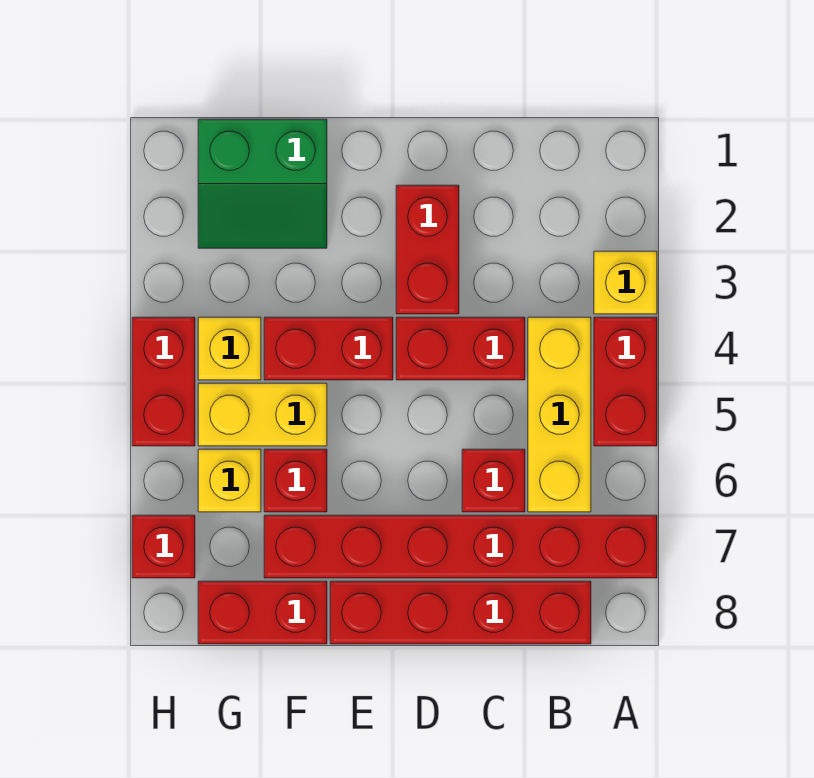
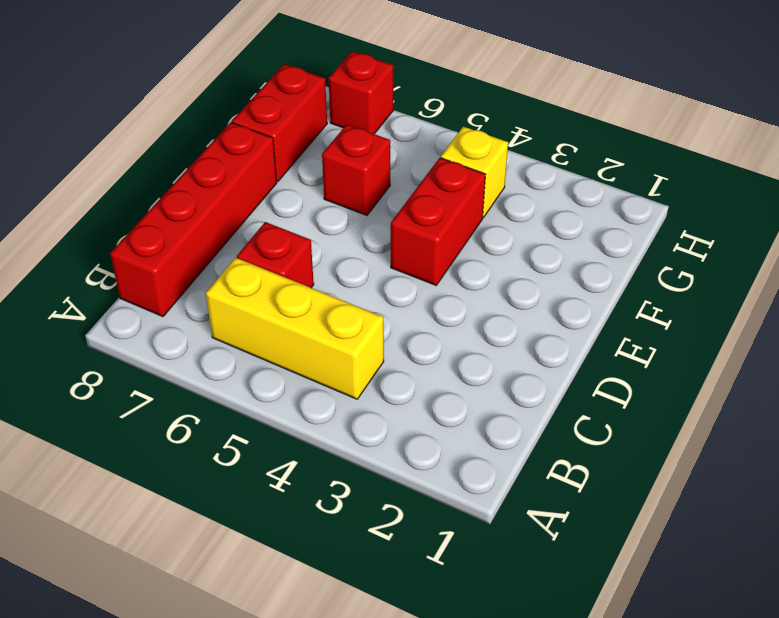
none -> yellow brick A3 level 1
none -> red brick A4:A5 level 1
none -> red brick A7:F7 level 1

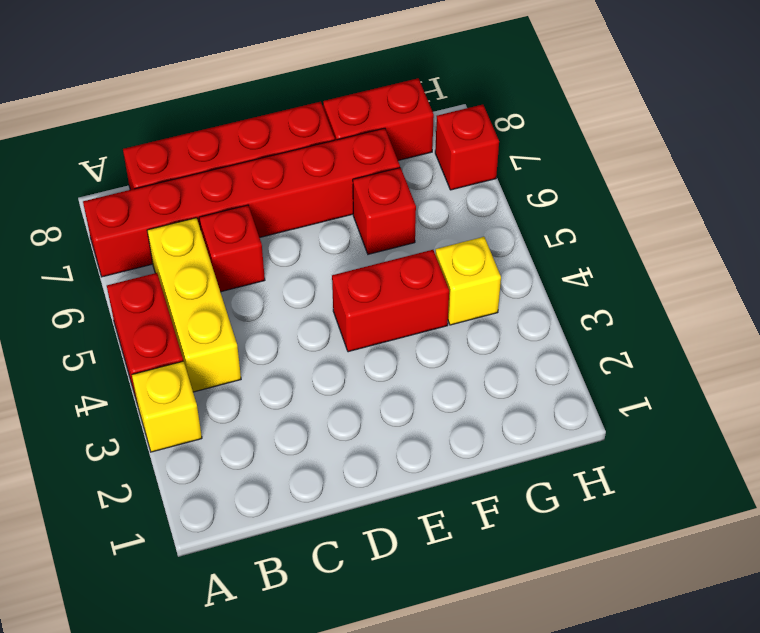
none -> red brick C4:D4 level 1
none -> red brick D2:D3 level 1
none -> green slope F1:G2 level 1 top 1

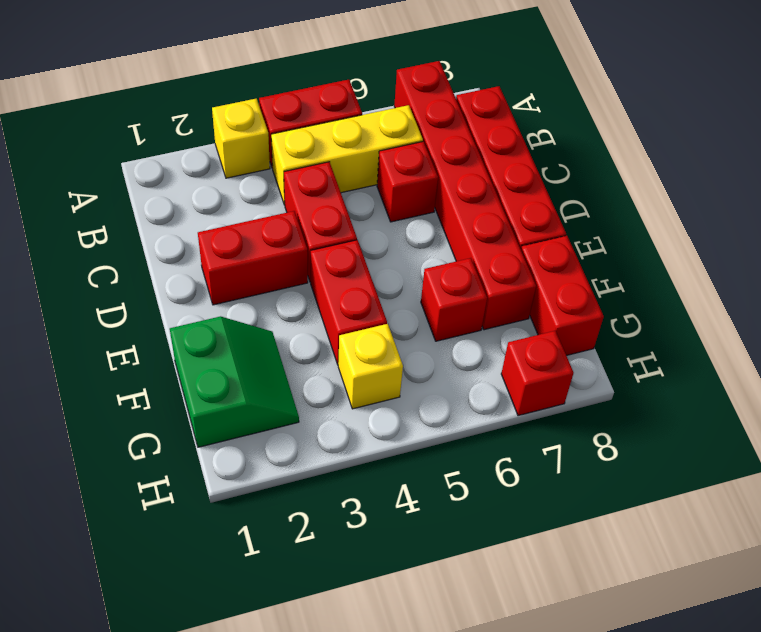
none -> yellow brick F5:G5 level 1
none -> yellow brick G6 level 1
none -> red brick H4:H5 level 1

